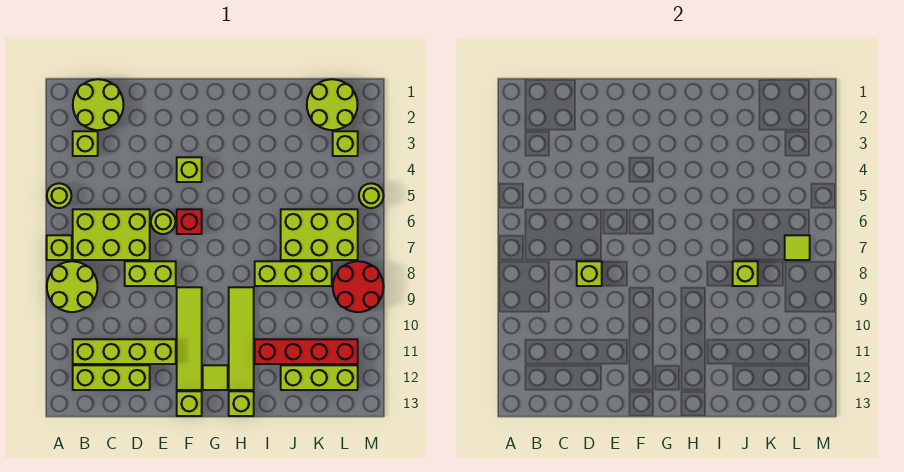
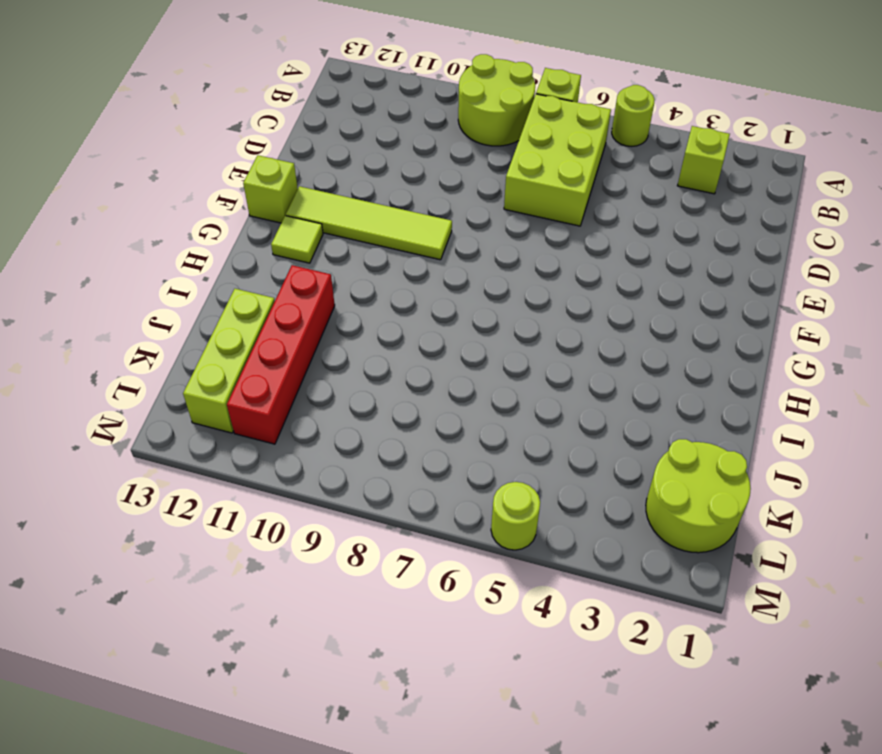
none -> lime round brick B1:C2 level 1
none -> lime brick B11:E11 level 1
none -> lime brick B12:D12 level 1

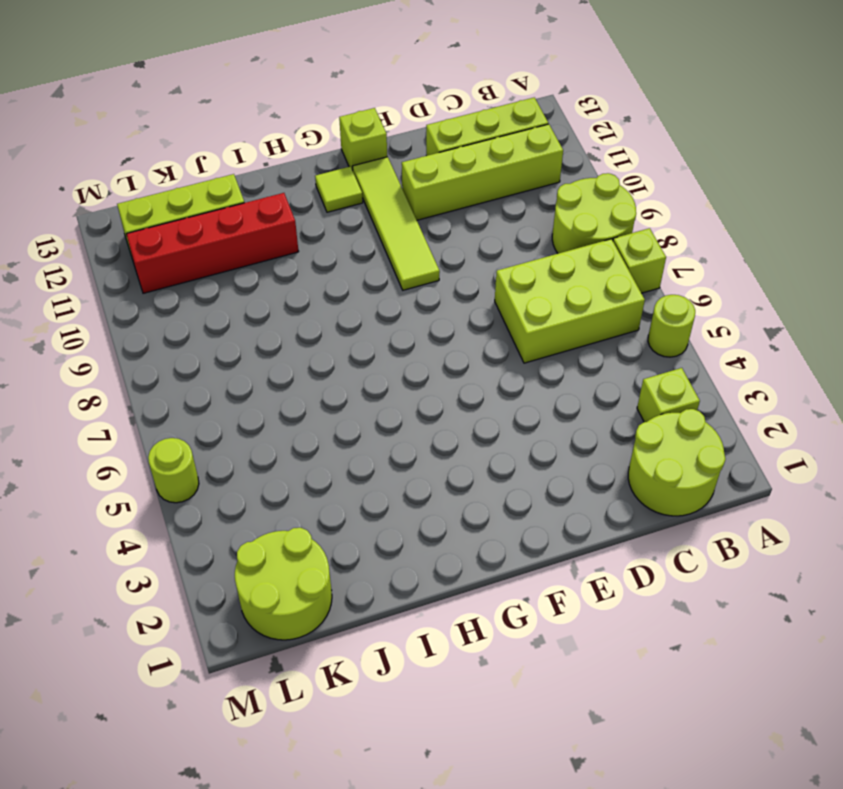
none -> lime brick D8:E8 level 1
none -> lime round brick E6 level 1
none -> lime brick F4 level 1

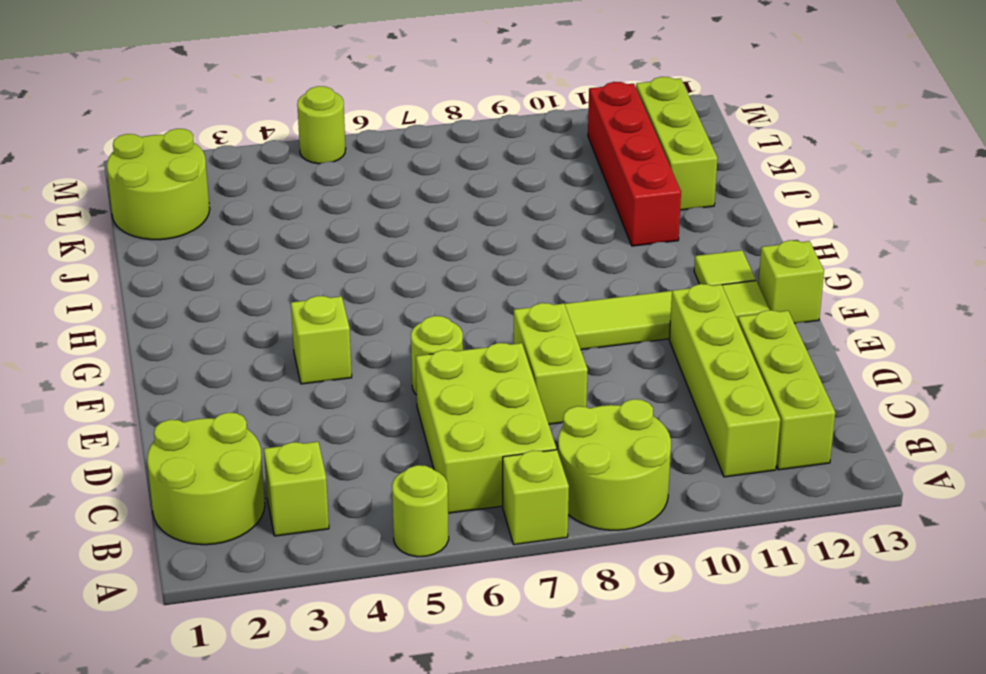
none -> red brick F6 level 1
none -> lime tile H9:H12 level 1
none -> lime brick H13 level 1

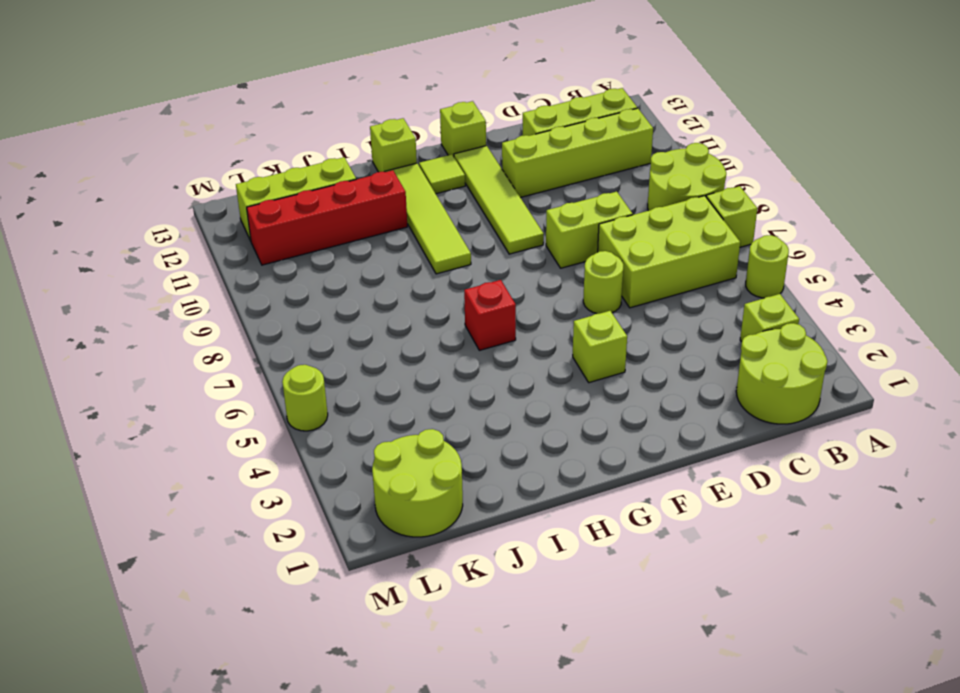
red brick H6 level 1 -> red brick F6 level 1
none -> lime brick I8:K8 level 1
none -> lime brick J6:L7 level 1
none -> lime brick L3 level 1

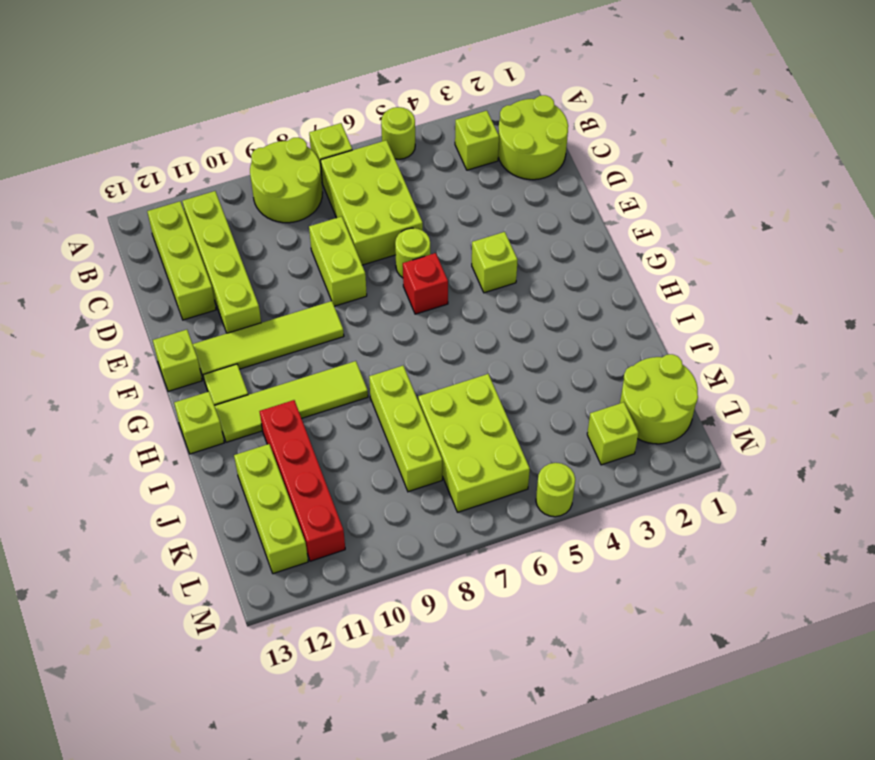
none -> red round brick L8:M9 level 1
none -> lime brick D8 level 2
none -> lime brick J8 level 2

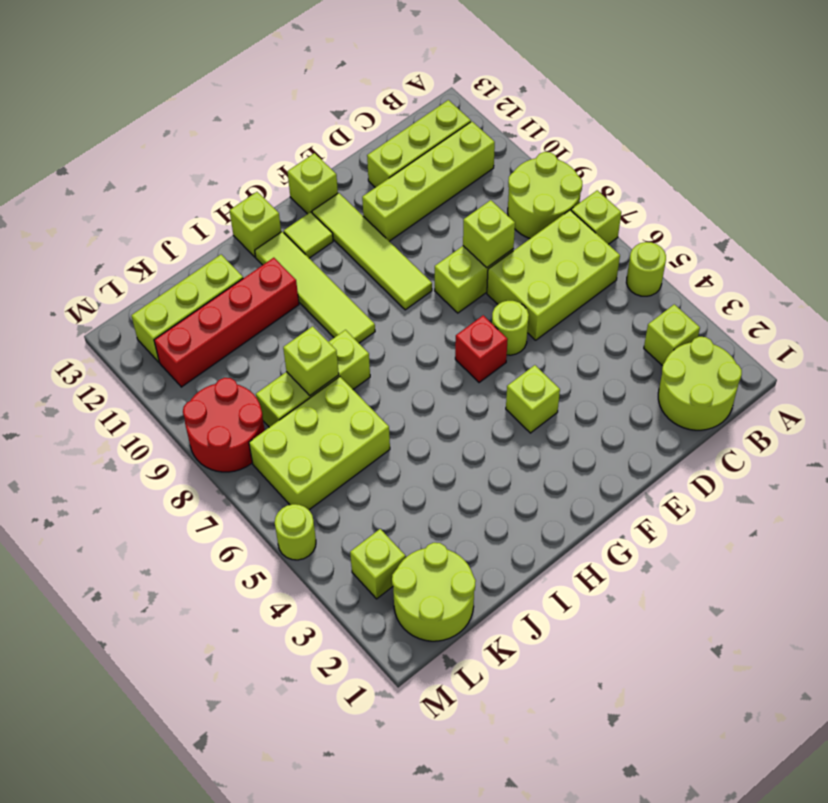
none -> lime tile L7 level 2

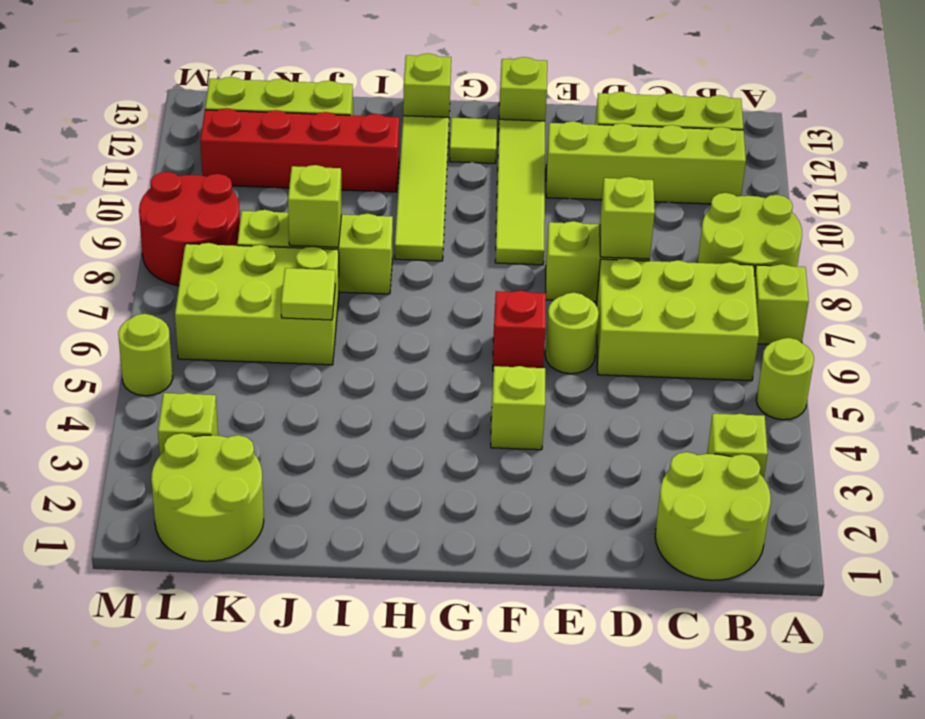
lime tile J6 level 2 -> lime tile L7 level 2

